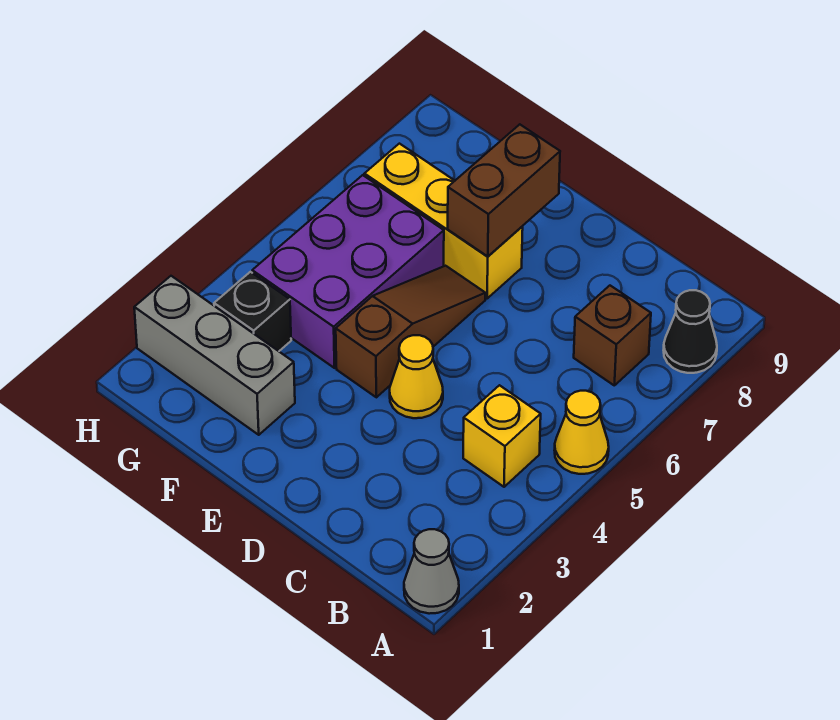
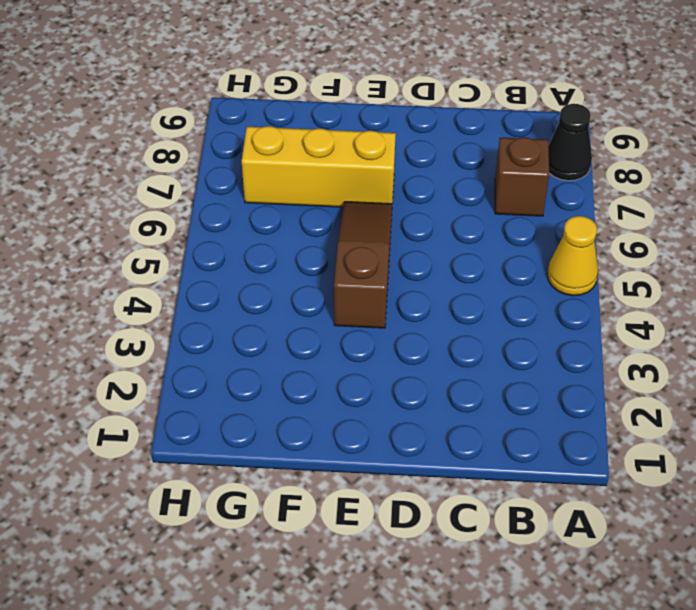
none -> grey cone A1 level 1
none -> yellow brick B4 level 1
none -> yellow cone D4 level 1

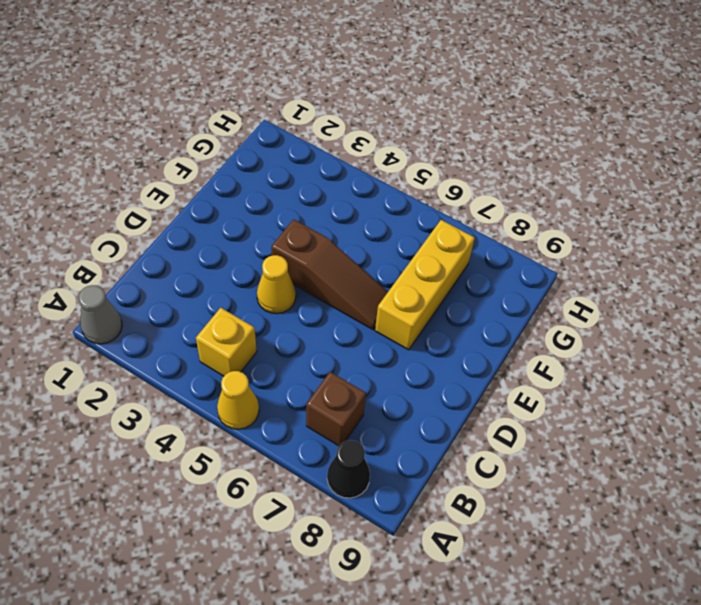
none -> grey brick F2:H2 level 1
none -> purple brick F4:G6 level 1
none -> black brick G3 level 1

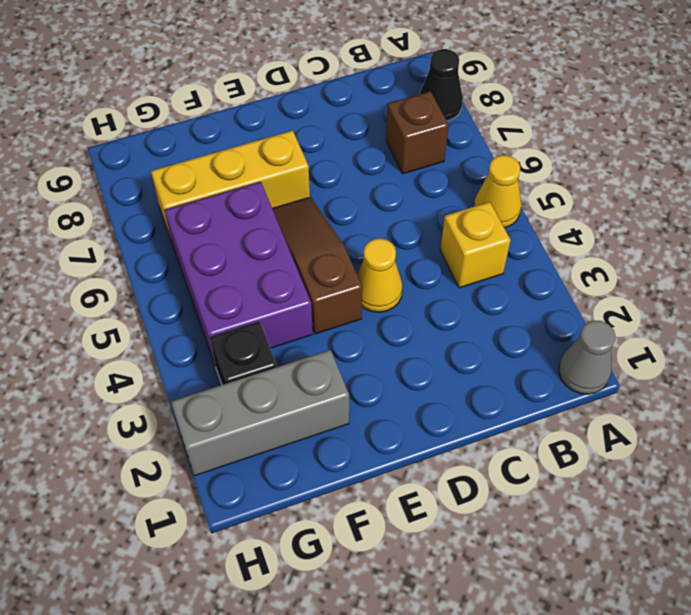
none -> brown brick E7:E8 level 2

